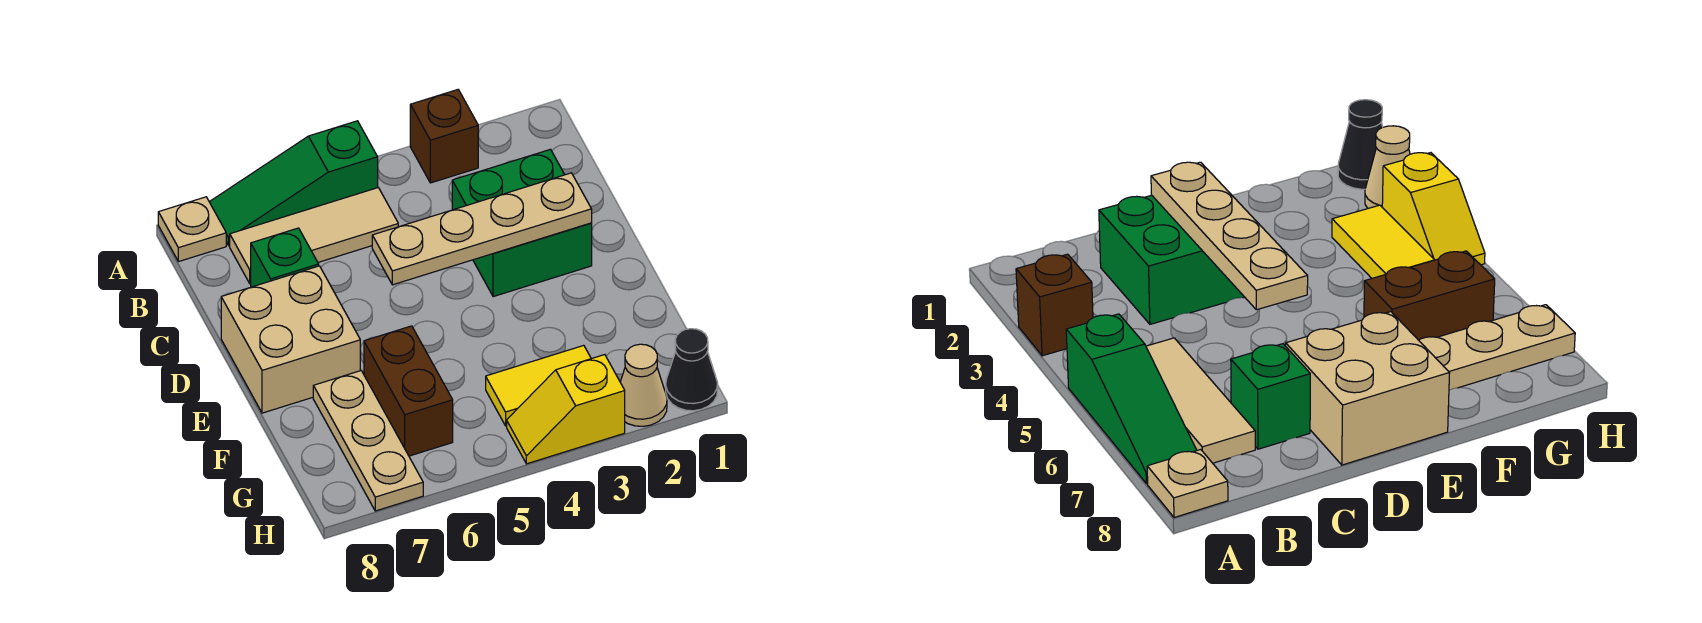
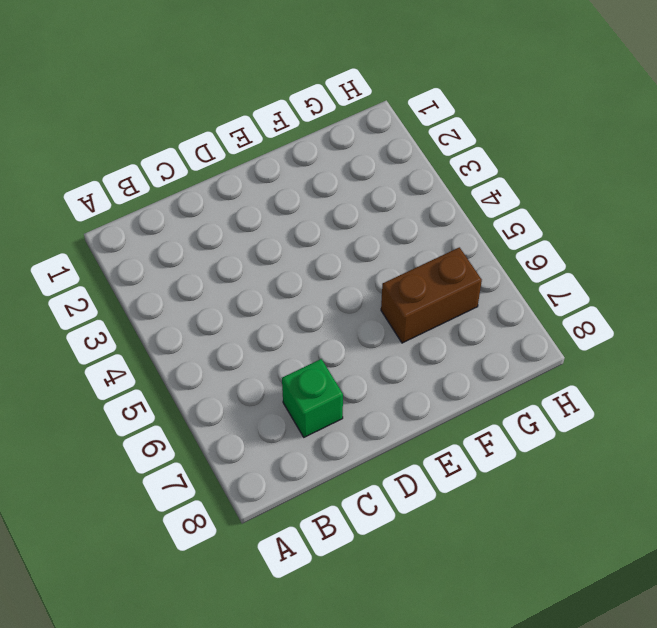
none -> brown brick A3 level 1
none -> green slope A5:A7 level 1 top 5
none -> tan plate A8 level 1

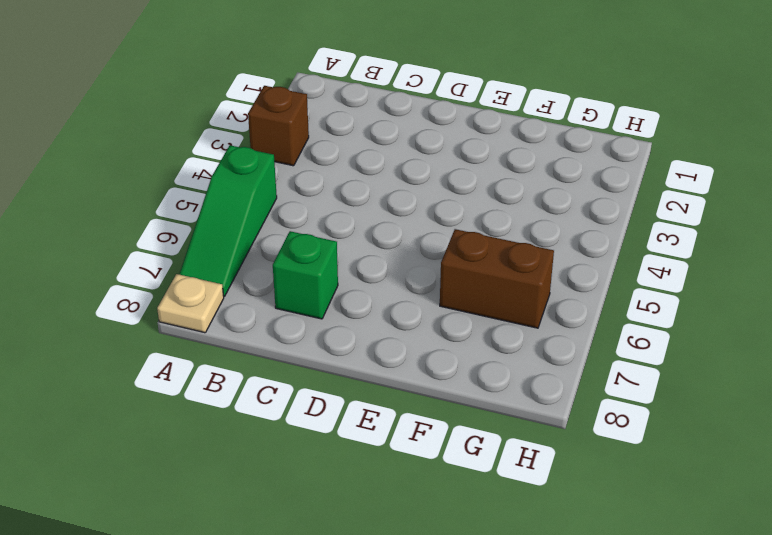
none -> tan tile B5:B7 level 1
none -> green brick C2:D3 level 1
none -> tan brick D7:E8 level 1

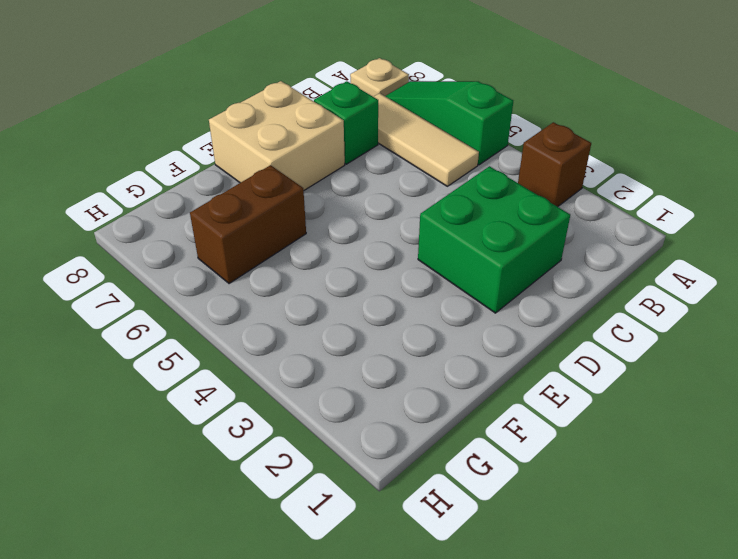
none -> tan plate F7:H7 level 1
none -> yellow tile G3:G4 level 1
none -> black cone H1 level 1

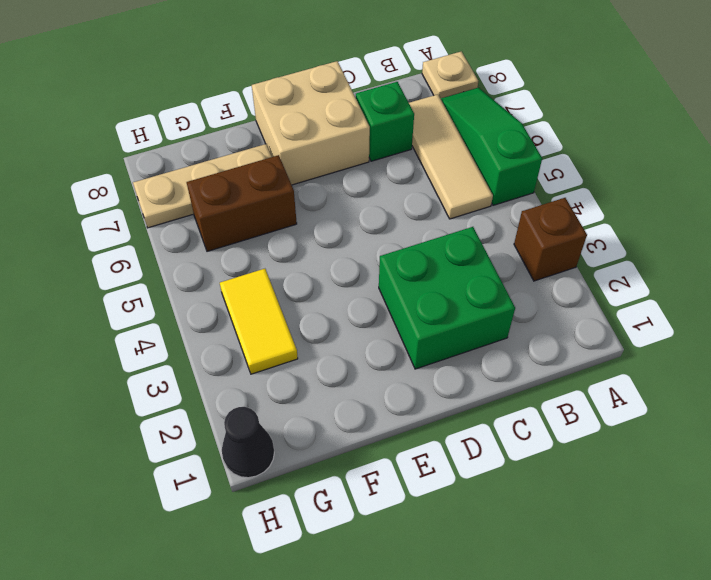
none -> tan cone H2 level 1
none -> yellow slope H3:H4 level 1 top 3
none -> tan plate D2:D5 level 2

